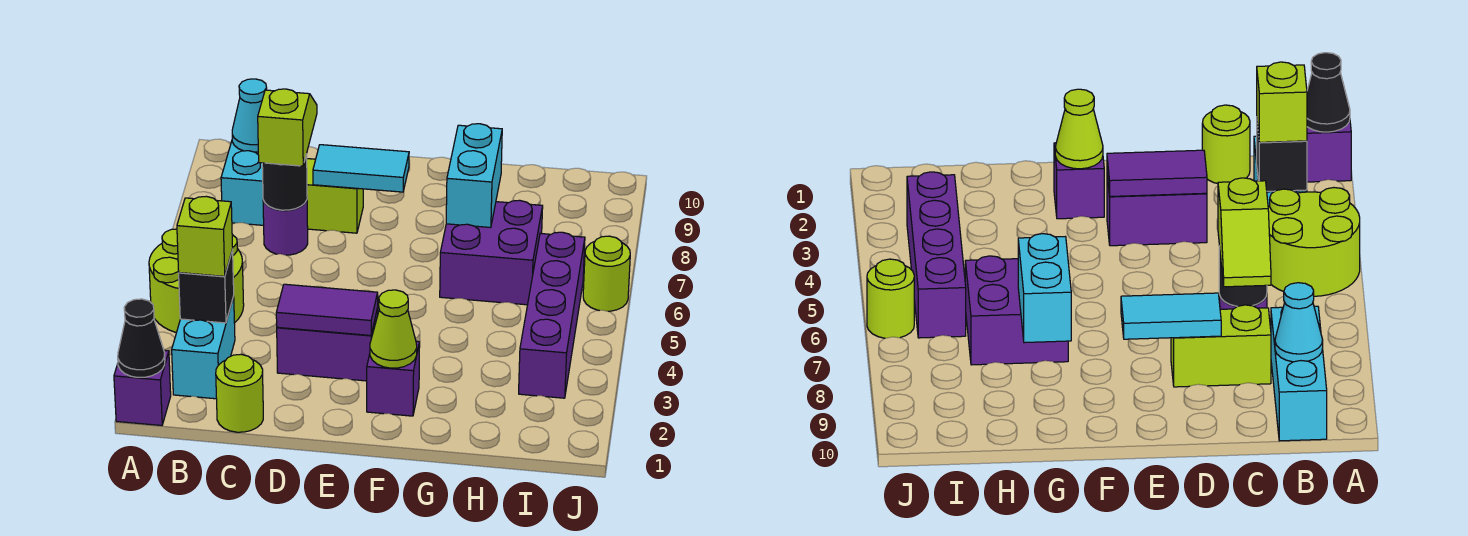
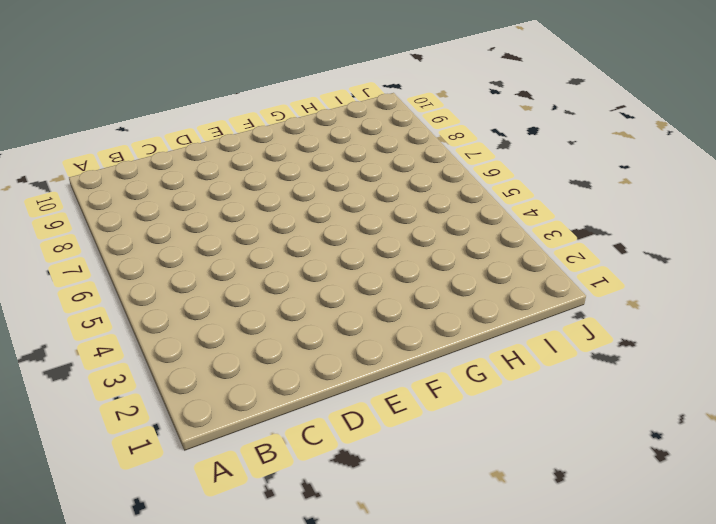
none -> purple brick A1 level 1
none -> lime round brick A4:B5 level 1
none -> cyan brick B2:B3 level 1

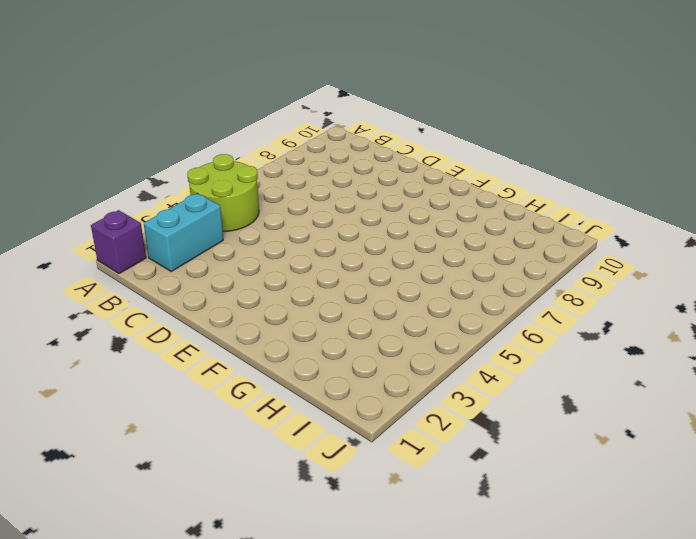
none -> cyan brick B8:B10 level 1
none -> lime round brick C1 level 1
none -> purple round brick C7 level 1

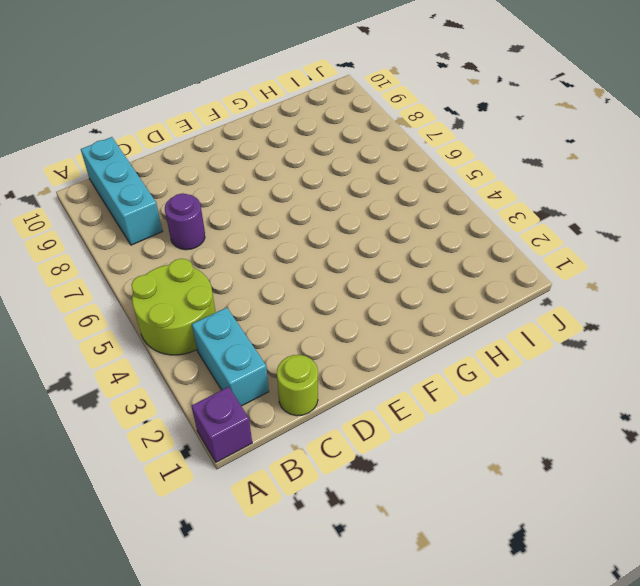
none -> lime brick C8:D8 level 1
none -> purple brick D3:E3 level 1
none -> purple brick F2 level 1

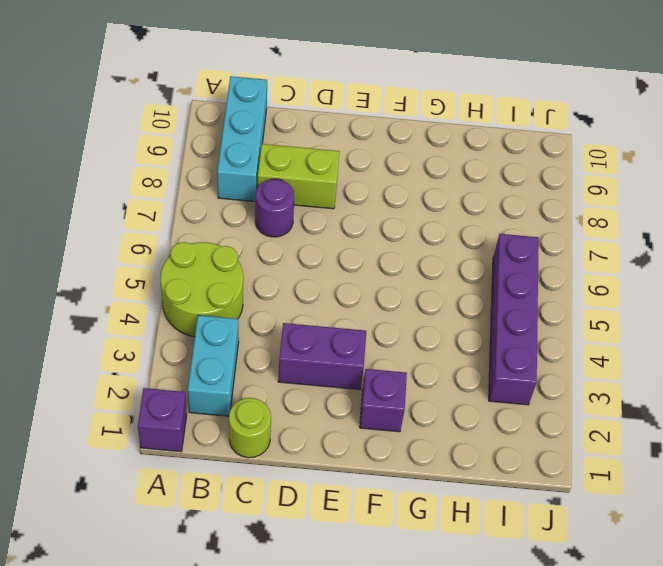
none -> purple brick G6:H7 level 1
none -> lime round brick J6 level 1
none -> black cone A1 level 2

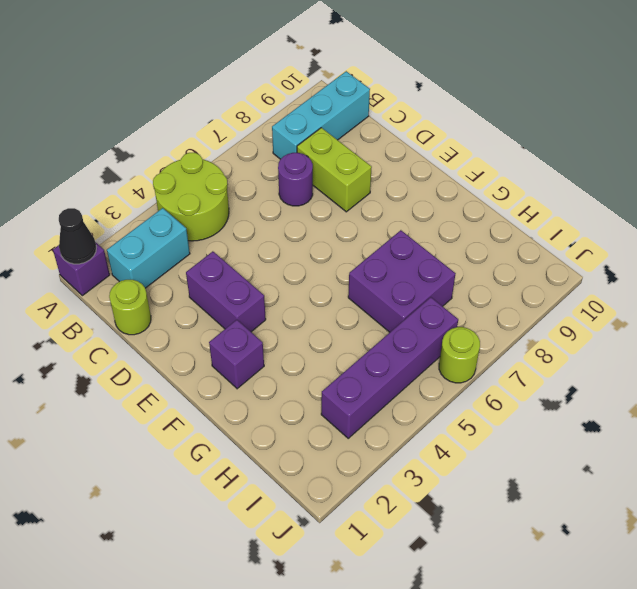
none -> black brick B3 level 2
none -> cyan cone B9 level 2
none -> black round brick C7 level 2

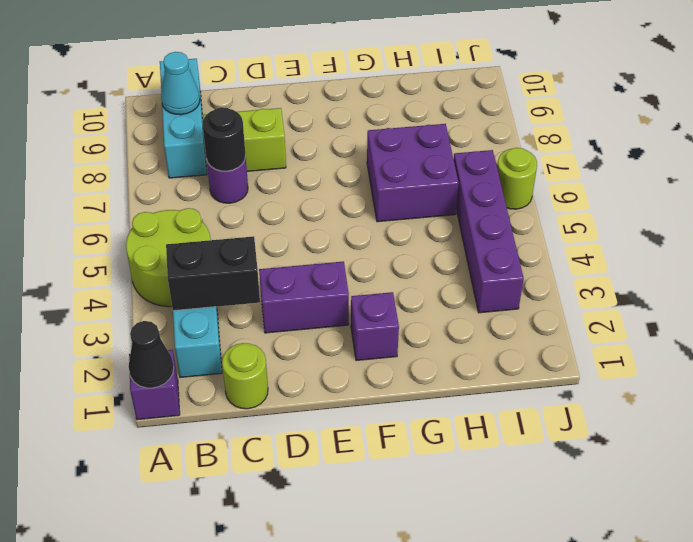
black brick B3:C3 level 2 -> black brick B3 level 2
none -> purple tile D3:E3 level 2
none -> cyan tile D8:E8 level 2
none -> lime cone F2 level 2

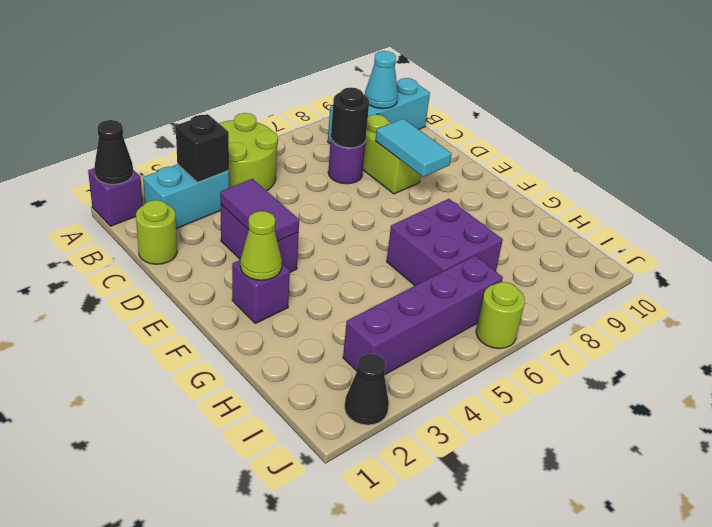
black cone J2 level 1 -> none
none -> cyan brick G7:G8 level 2
none -> lime brick B3 level 3
none -> lime slope C7:C8 level 3 top 7

